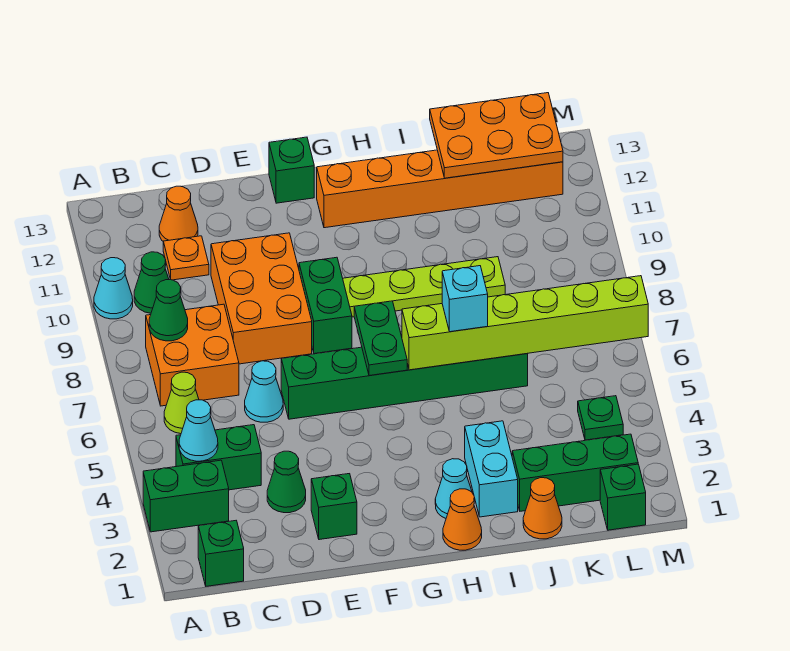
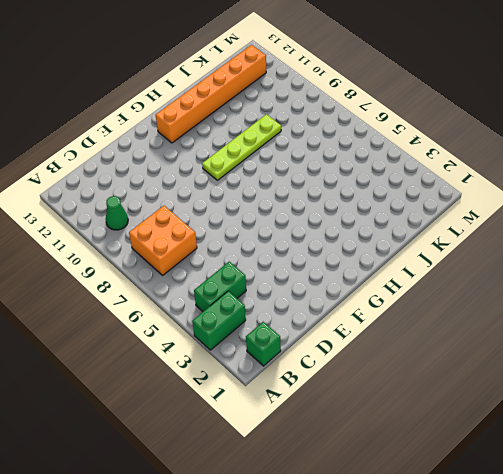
none -> cyan cone A10 level 1
none -> lime cone B6 level 1
none -> orange plate C11 level 1
none -> orange cone C12 level 1

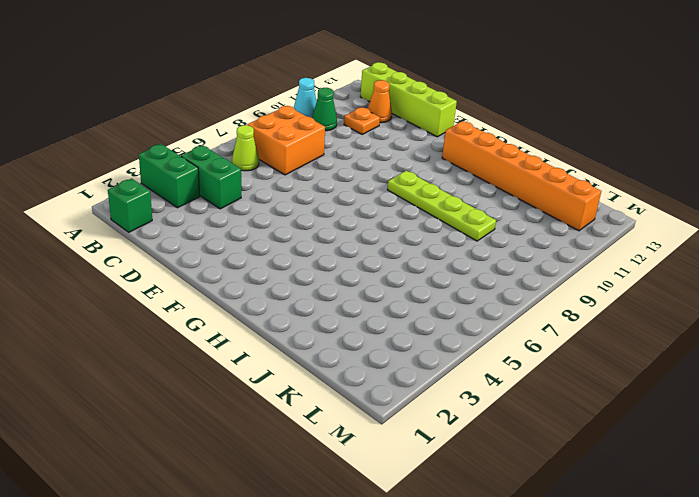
lime brick B13:E13 level 1 -> none
none -> green cone D3 level 1
none -> cyan cone D6 level 1
none -> orange brick D8:E10 level 1
none -> green brick E2 level 1

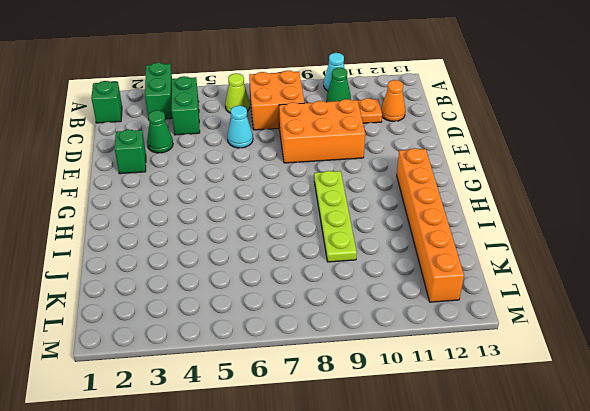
none -> green brick E6:J6 level 1
none -> green brick F8:F9 level 1
none -> green brick F13 level 1
none -> orange cone H1 level 1

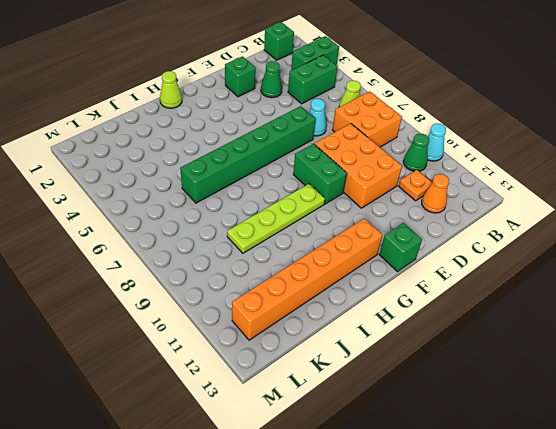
lime cone H1 level 1 -> orange cone H1 level 1
none -> cyan cone H2 level 1
none -> cyan brick I2:I3 level 1
none -> orange cone J1 level 1
none -> green brick J2:L2 level 1

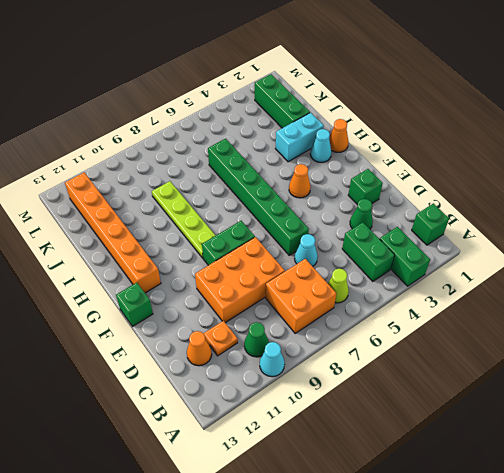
orange cone G4 level 1 -> orange cone J1 level 1
none -> green brick L1 level 1
none -> green plate L4 level 1
none -> cyan cone B4 level 2
none -> green cone B8 level 2

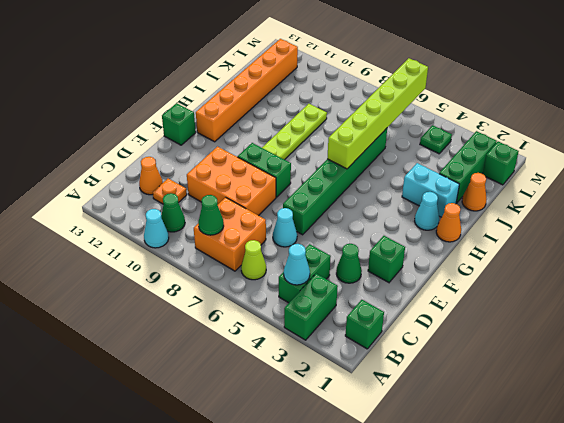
none -> green plate G6:G7 level 2
none -> orange plate J12:L13 level 2
none -> cyan brick I6 level 3

